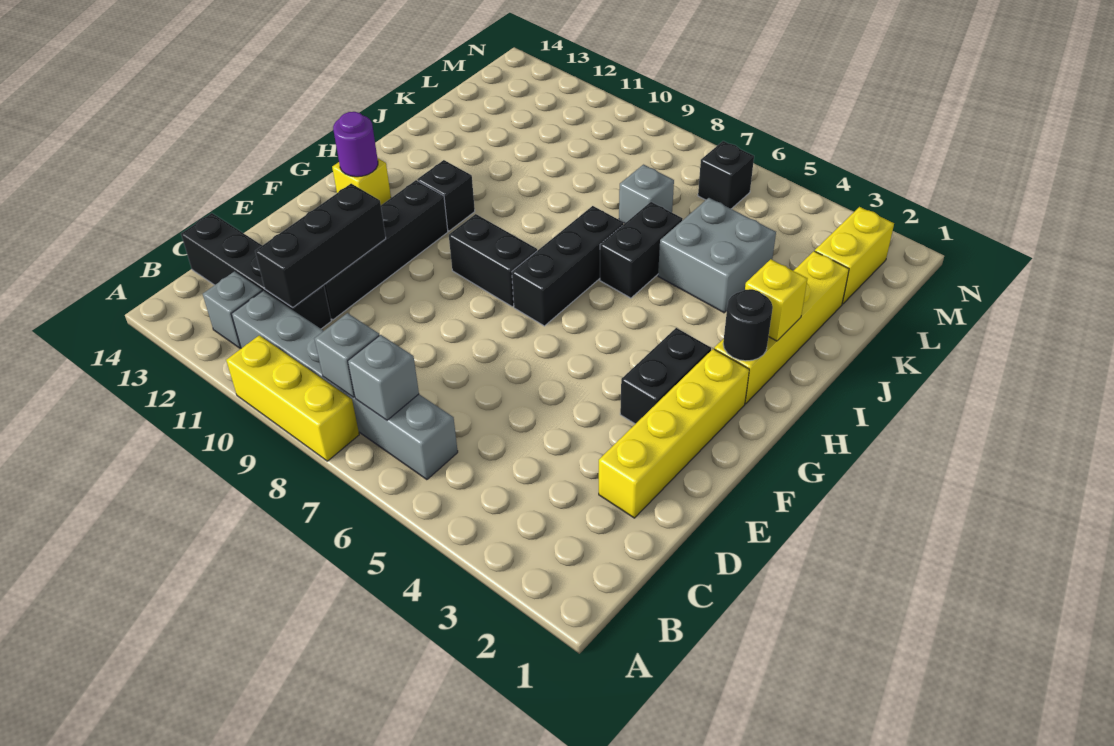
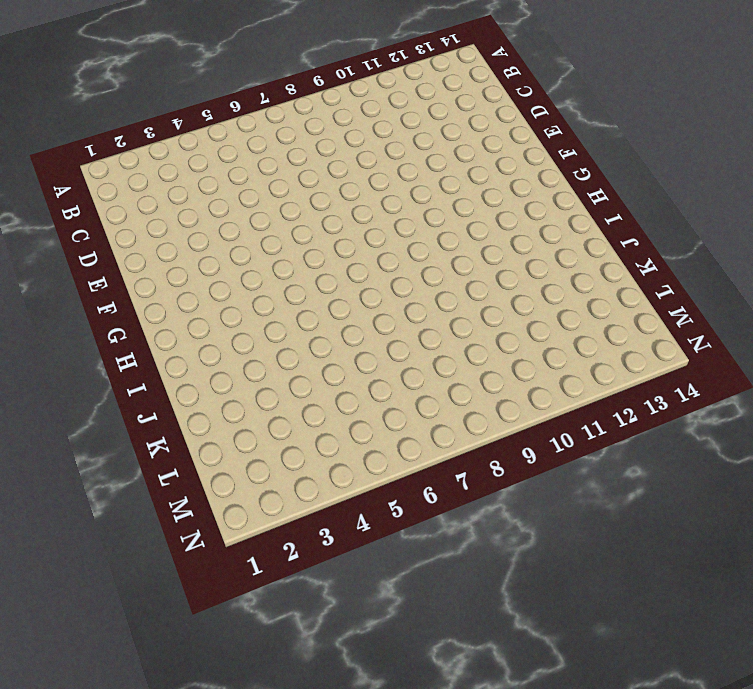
none -> yellow brick A8:A10 level 1
none -> grey brick B6:B11 level 1
none -> grey brick B12 level 1

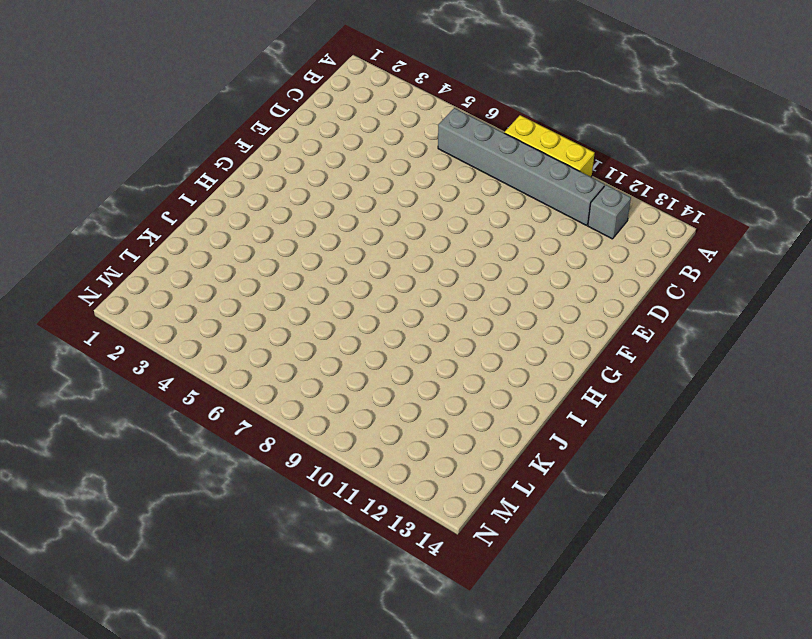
none -> black brick C11:C14 level 1
none -> yellow brick D2:G2 level 1
none -> black brick D11:G11 level 1

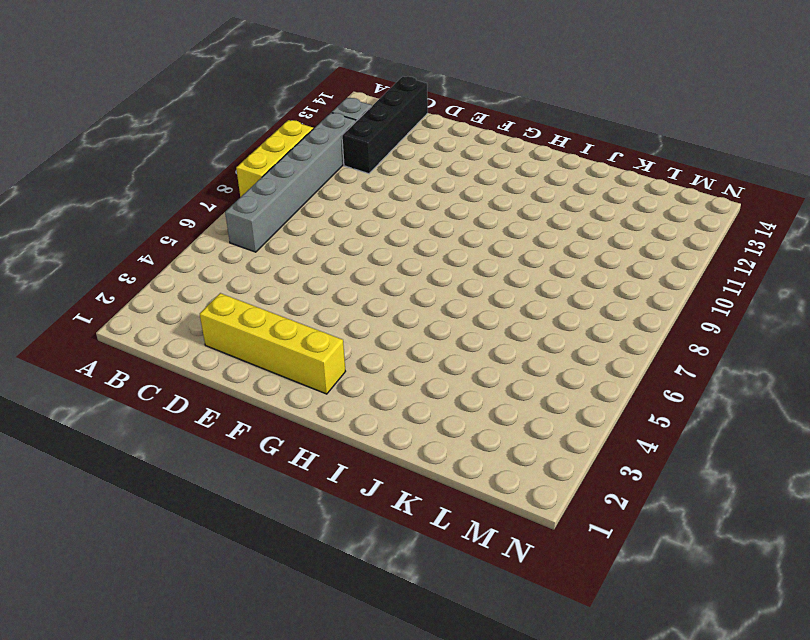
none -> black brick D11:G11 level 1
none -> black brick F3:G3 level 1
none -> black brick G7:I7 level 1

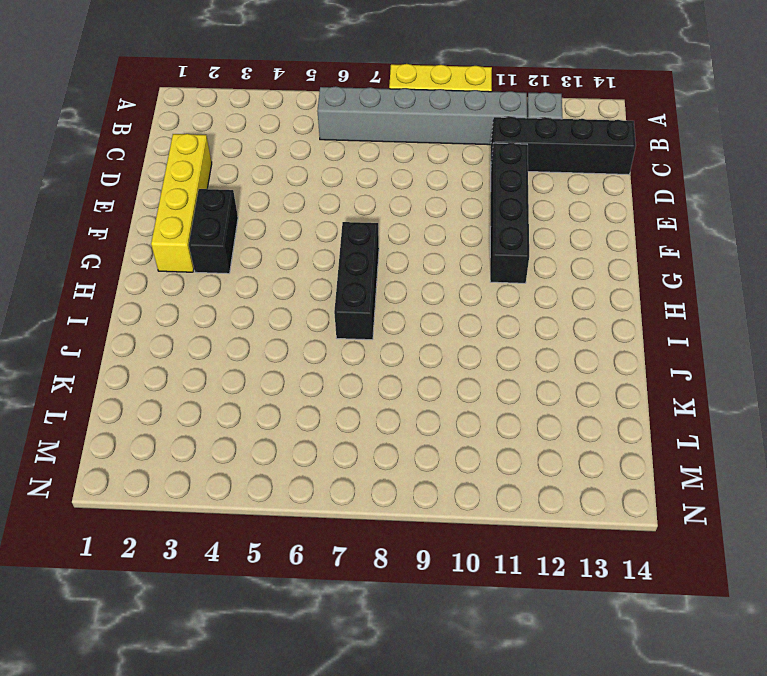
none -> black brick G8:G9 level 1
none -> yellow brick G13 level 1
none -> yellow brick H2:K2 level 1

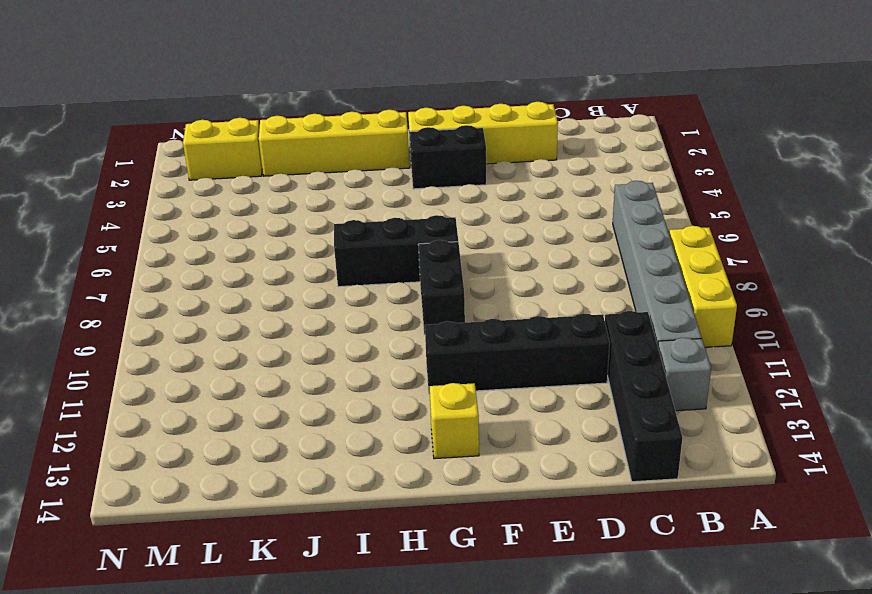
none -> black brick H11 level 1
none -> black brick I6:J6 level 1
none -> grey brick J4:K5 level 1

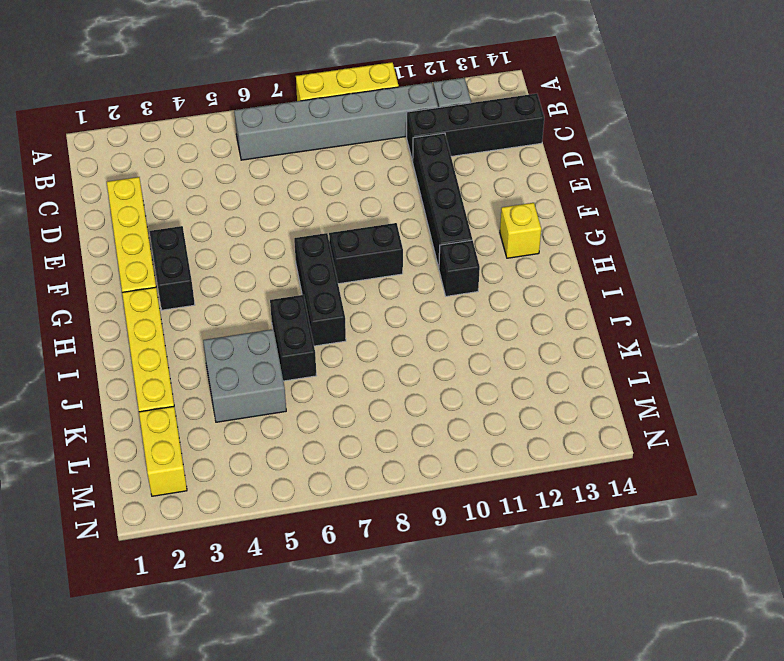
none -> grey brick K7 level 1
none -> black brick M6 level 1
none -> grey brick B7 level 2

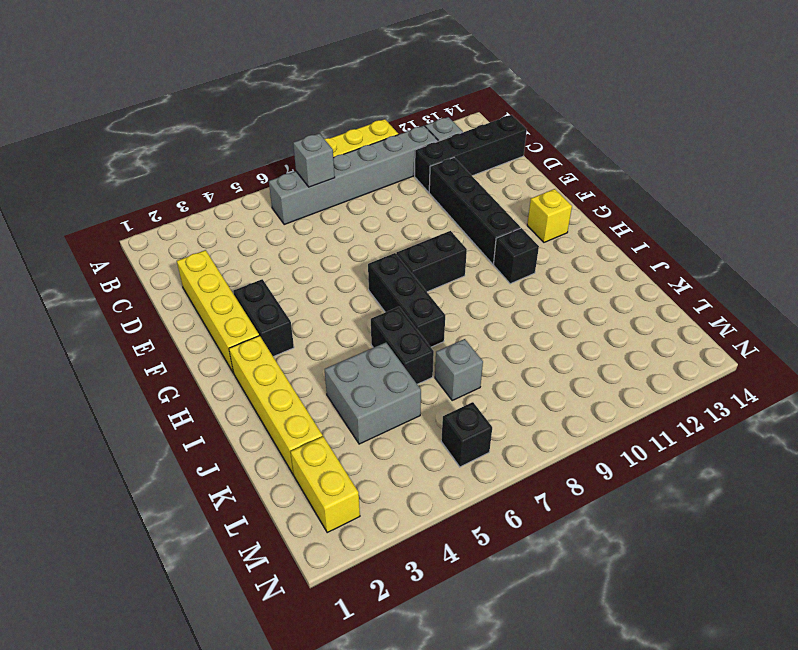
none -> grey brick B8 level 2
none -> black brick C11:E11 level 2
none -> purple round brick G13 level 2

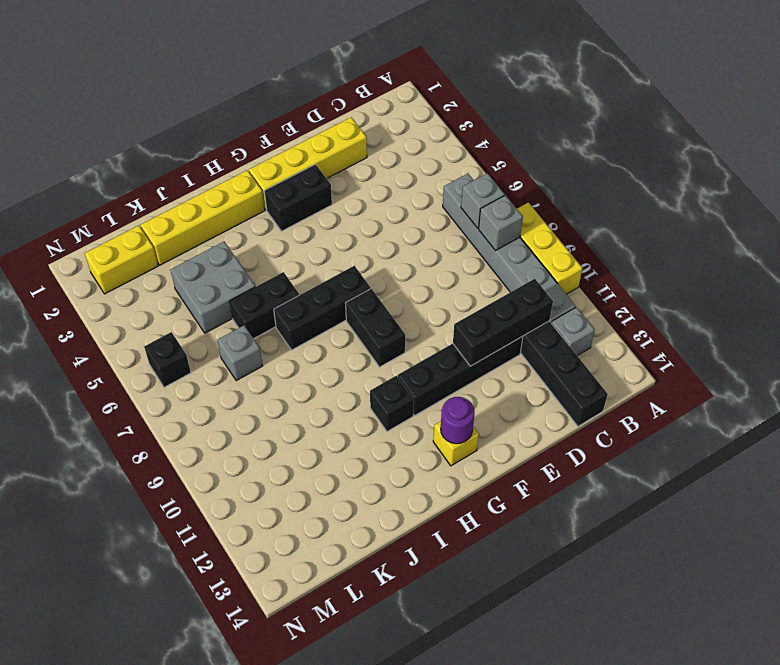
none -> black round brick H2 level 2
none -> yellow brick I2 level 2

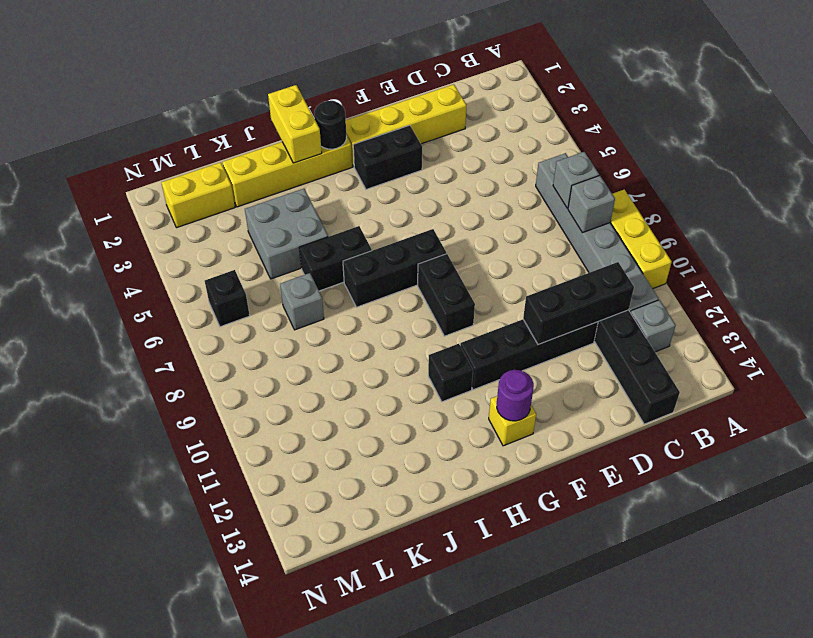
yellow brick I1:I2 level 2 -> yellow brick I2 level 2

